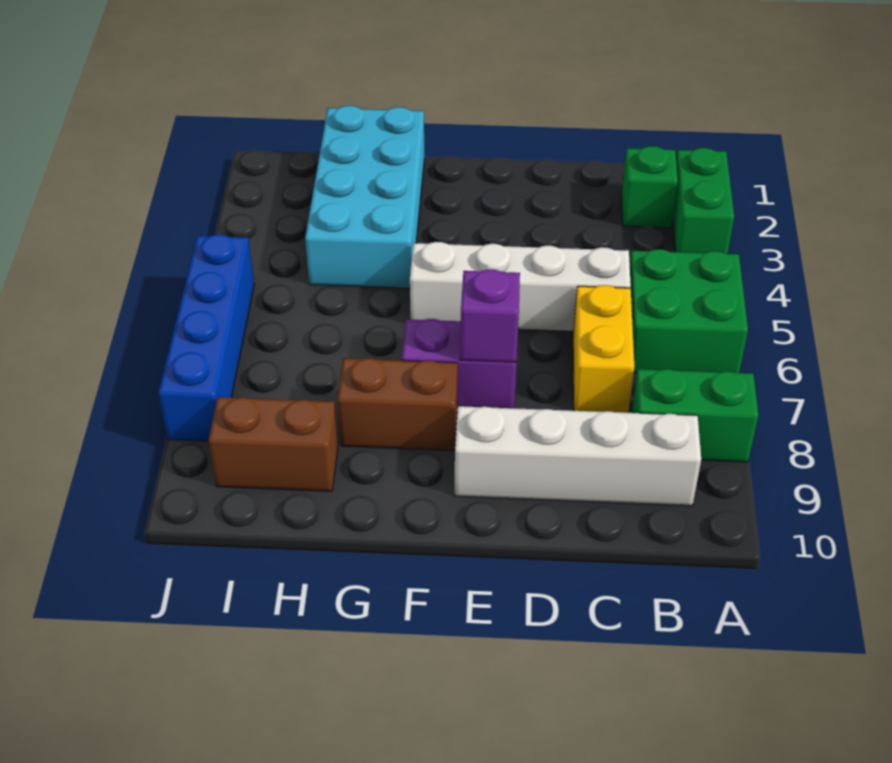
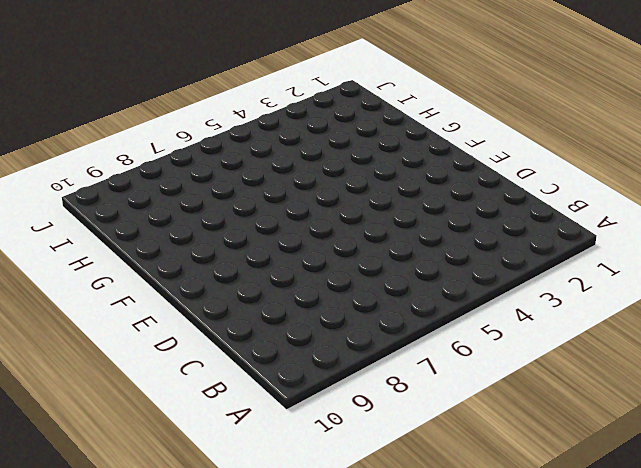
none -> green brick A2:A3 level 1
none -> green brick A5:B6 level 1
none -> green brick A8:B8 level 1

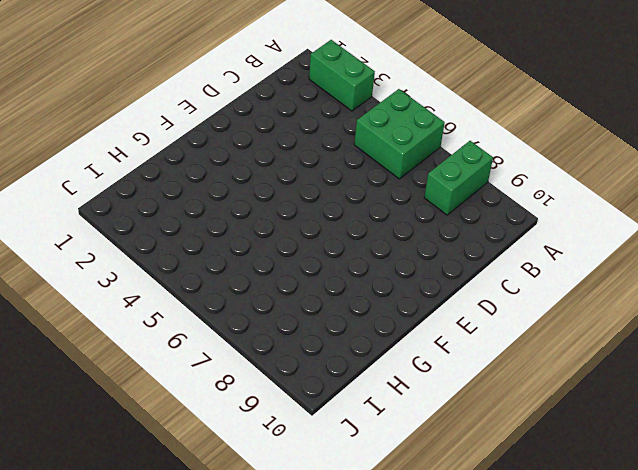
none -> green brick B2 level 1
none -> white brick B9:E9 level 1
none -> white brick C5:F5 level 1

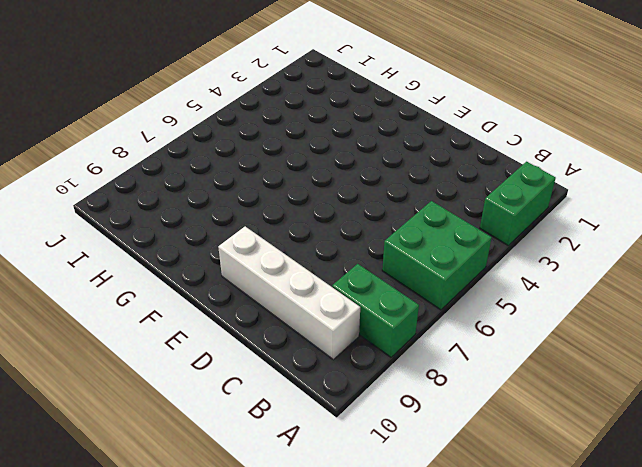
none -> green brick B2 level 1
none -> white brick C5:F5 level 1
none -> yellow brick C6:C7 level 1

